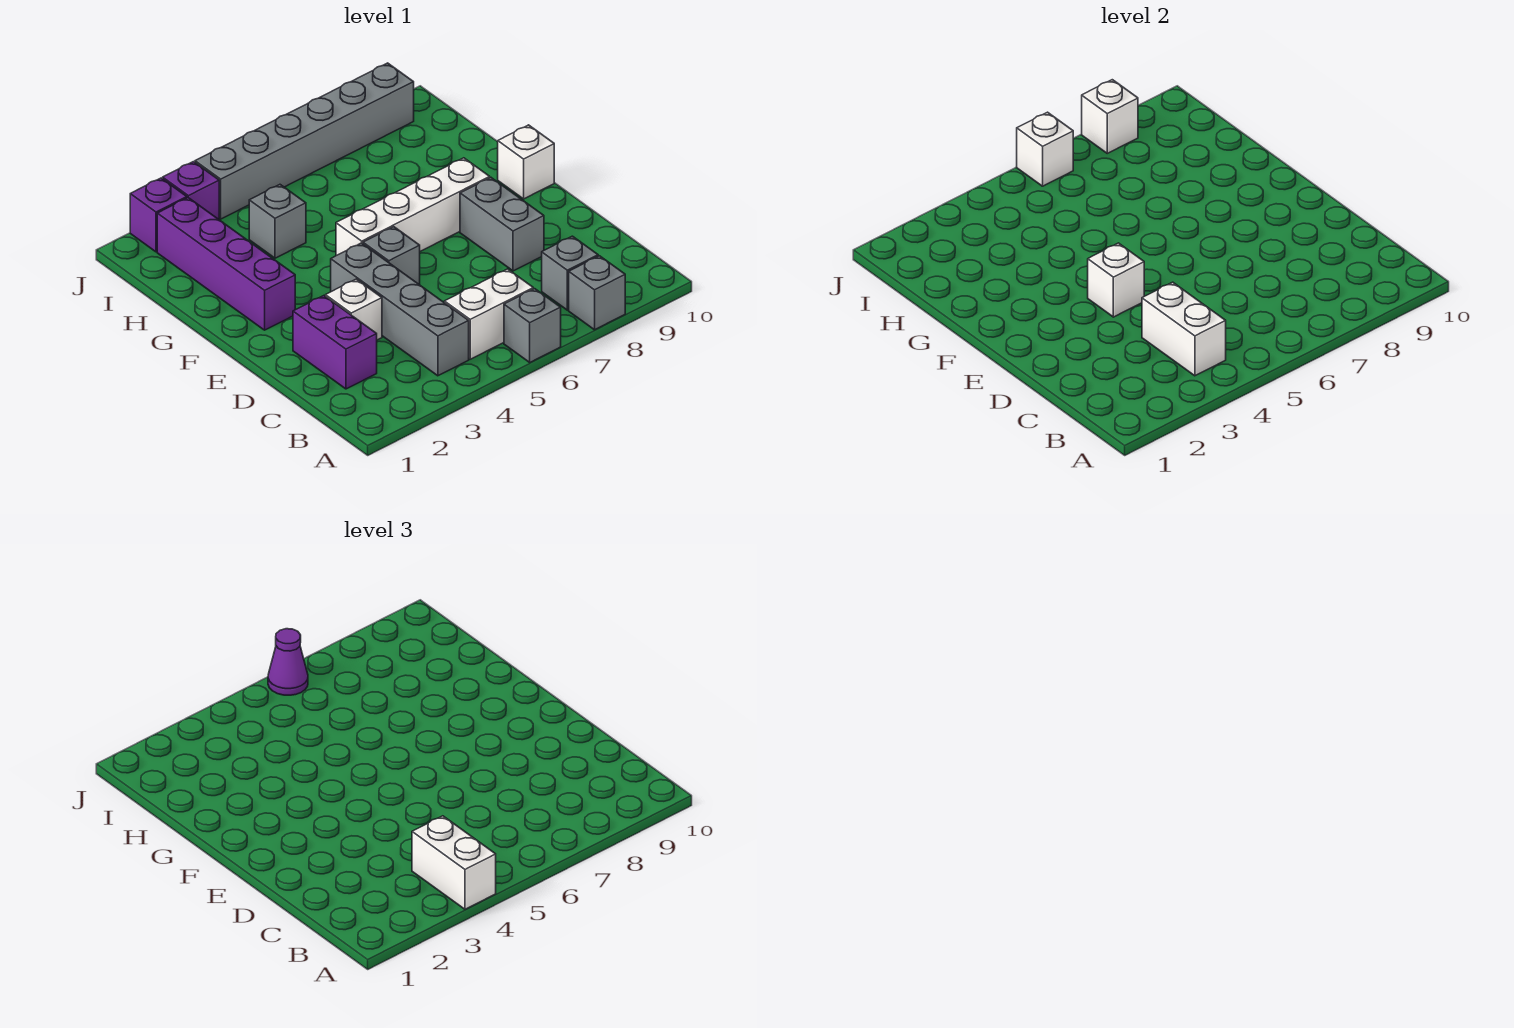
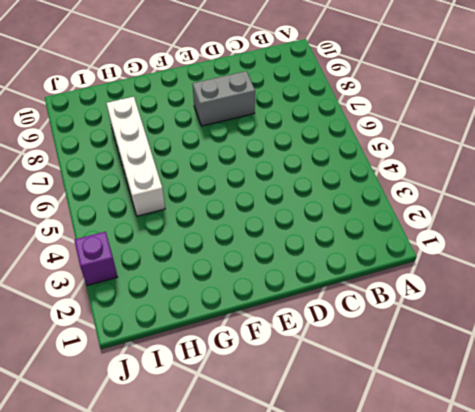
white brick H5:H8 level 1 -> white brick F5:F8 level 1
none -> grey brick A6 level 1
none -> grey brick A8 level 1
none -> grey brick B4:E4 level 1

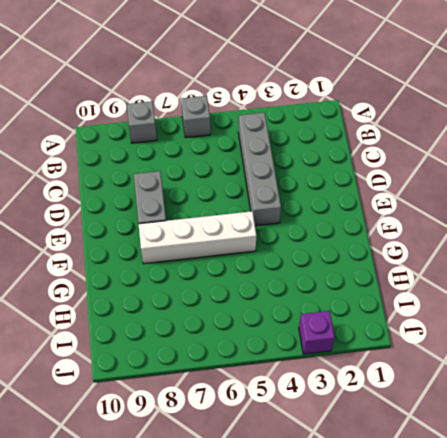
none -> white brick B5:B6 level 1
none -> grey brick B8 level 1
none -> purple brick C2:D2 level 1

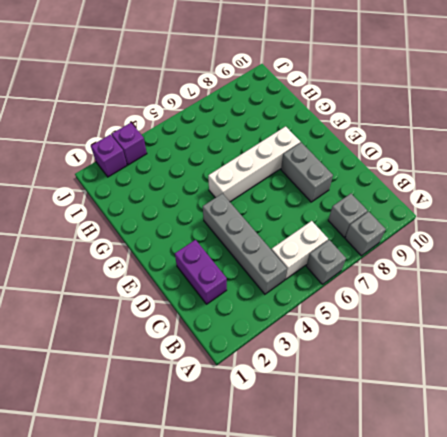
none -> white brick D3 level 1
none -> grey brick E5 level 1
none -> purple brick F2:I2 level 1

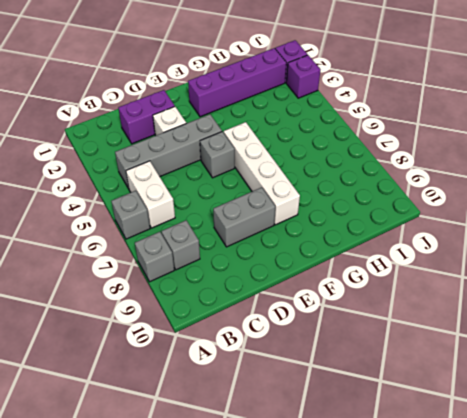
none -> white brick F10 level 1
none -> grey brick H4 level 1
none -> grey brick J4:J9 level 1

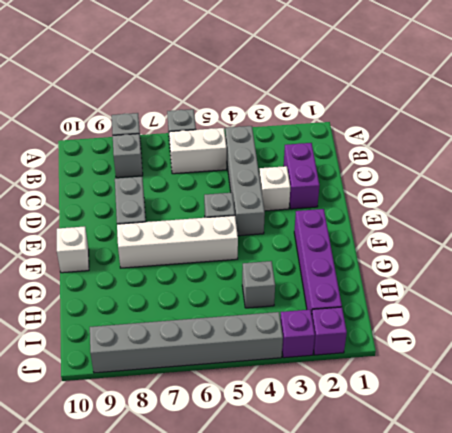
none -> white brick B4:C4 level 2
none -> white brick E4 level 2
none -> white brick J6 level 2

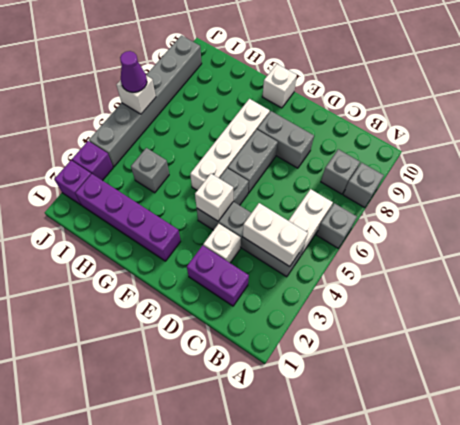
grey brick E6:E7 level 1 -> none
none -> white brick J8 level 2
none -> white brick A4:B4 level 3

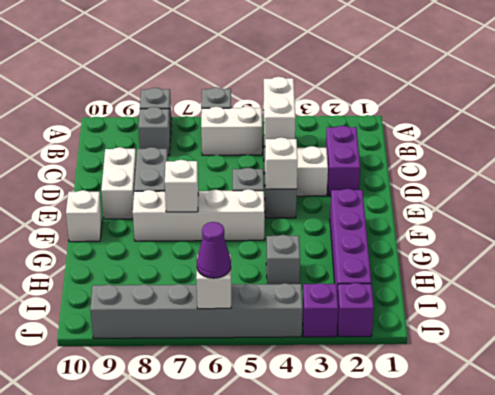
white brick D9:E9 level 1 -> white brick A4:B4 level 3
white brick F7 level 2 -> white brick J8 level 2

